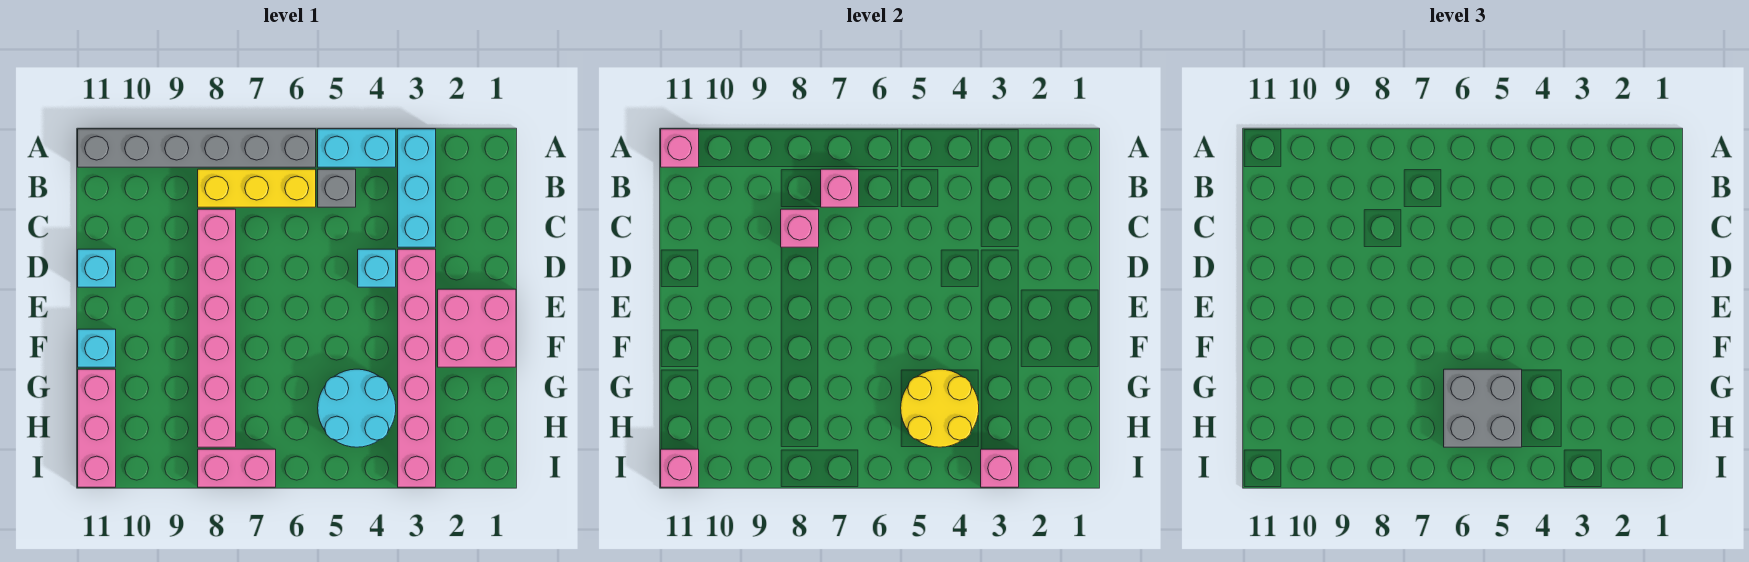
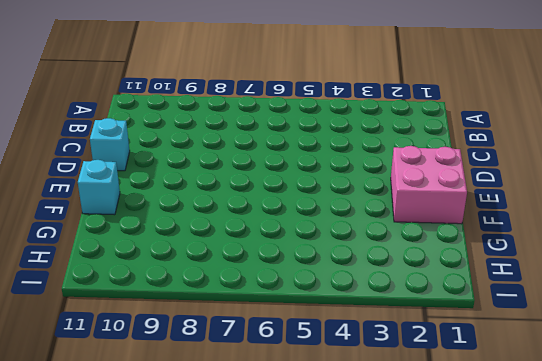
none -> cyan brick A3:C3 level 1
none -> cyan brick A4:A5 level 1
none -> grey brick A6:A11 level 1

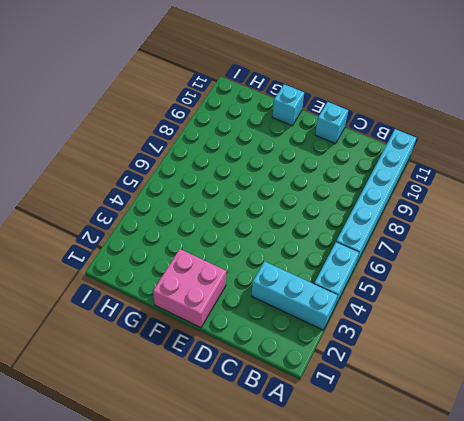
cyan brick A6:A11 level 1 -> grey brick A6:A11 level 1
none -> grey brick B5 level 1
none -> yellow brick B6:B8 level 1
none -> pink brick C8:H8 level 1

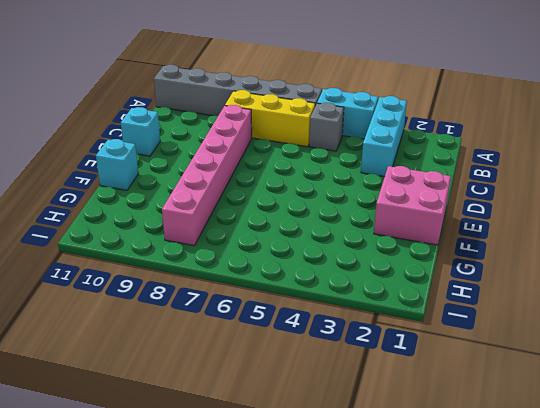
none -> pink brick D3:I3 level 1
none -> cyan brick D4 level 1
none -> cyan round brick G4:H5 level 1

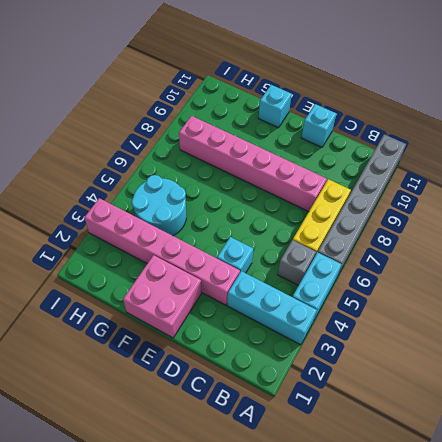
none -> pink brick G11:I11 level 1
none -> pink brick I7:I8 level 1
none -> pink brick A11 level 2

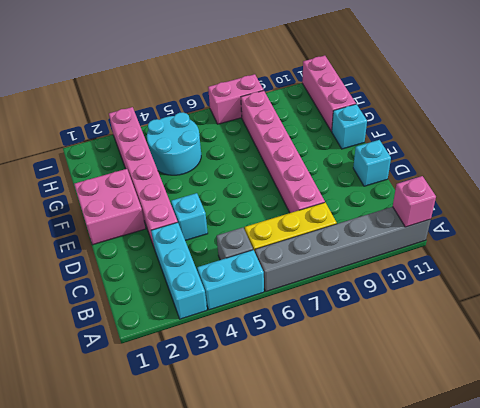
none -> pink brick B7 level 2
none -> pink brick C8 level 2
none -> yellow round brick G4:H5 level 2

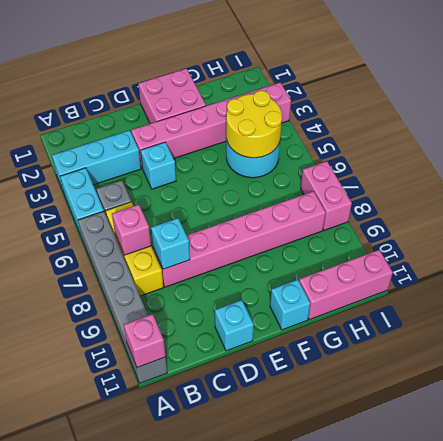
cyan brick C8 level 2 -> pink brick C8 level 2
none -> pink brick I3 level 2
none -> pink brick I11 level 2
none -> grey brick G5:H6 level 3

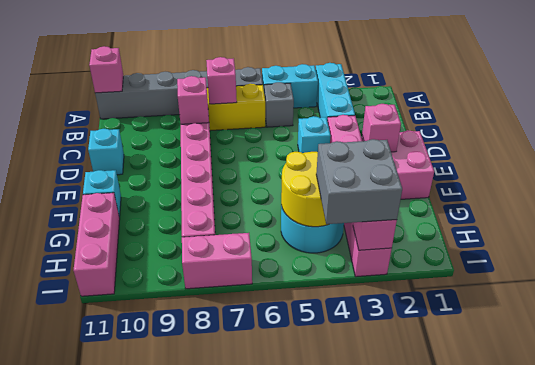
pink brick E2 level 2 -> pink brick I11 level 2
grey brick H3:I4 level 3 -> grey brick G5:H6 level 3

